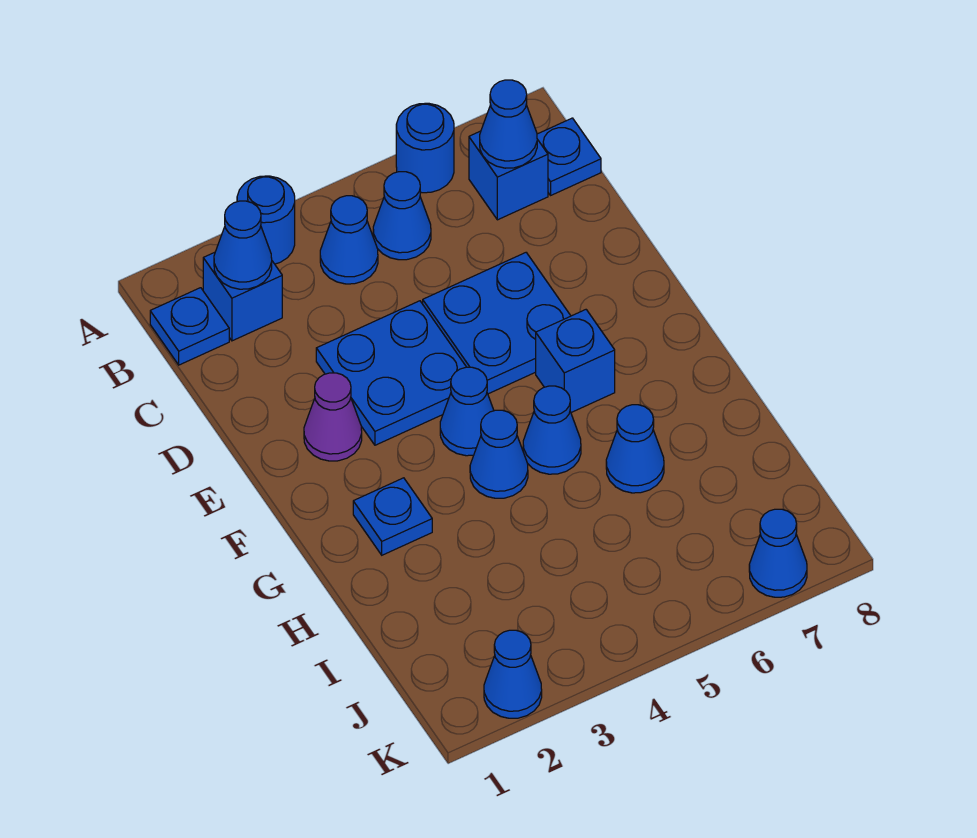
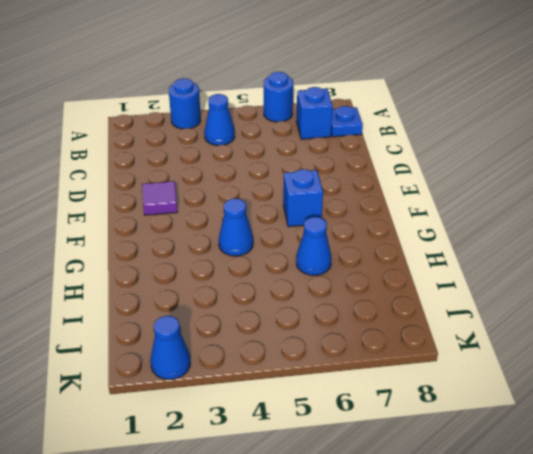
purple tile E2 level 1 -> purple cone E2 level 1
none -> blue plate B1 level 1
none -> blue brick B2 level 1
none -> blue cone B5 level 1

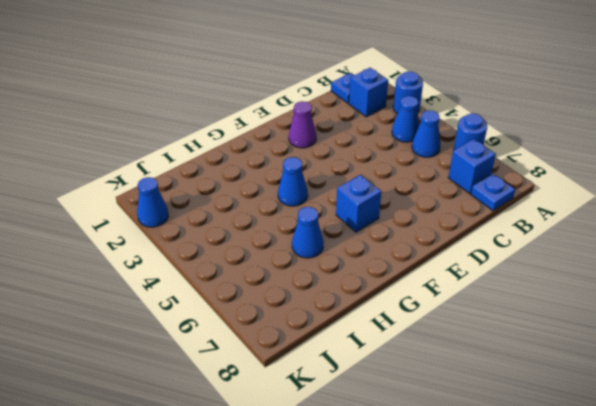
none -> blue plate D3:E4 level 1
none -> blue plate D5:E6 level 1
none -> blue cone F4 level 1

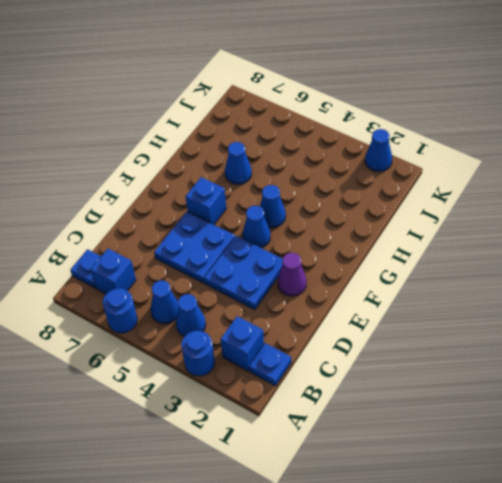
none -> blue plate G2 level 1
none -> blue cone G5 level 1
none -> blue cone K7 level 1

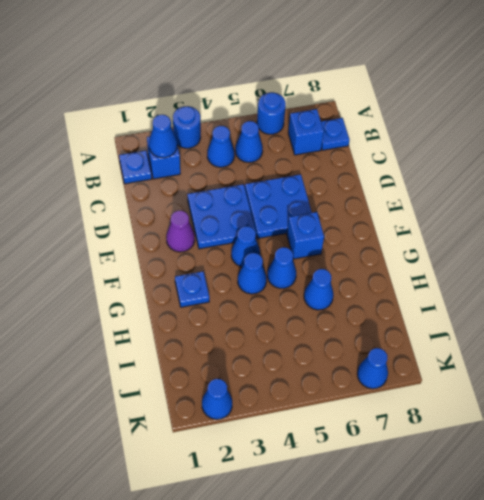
none -> blue cone B7 level 2

